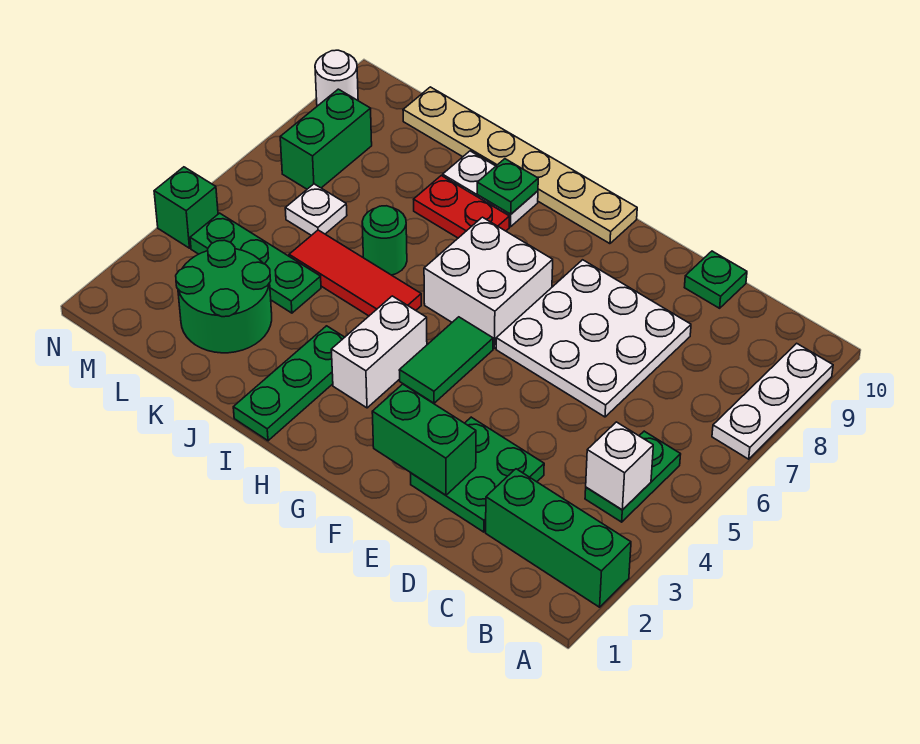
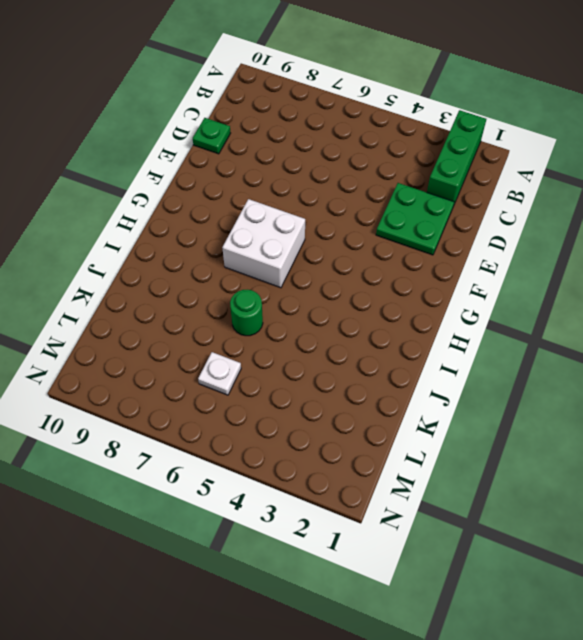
none -> white plate A7:A9 level 1
none -> green plate B4:B5 level 1
none -> white plate D6:F8 level 1

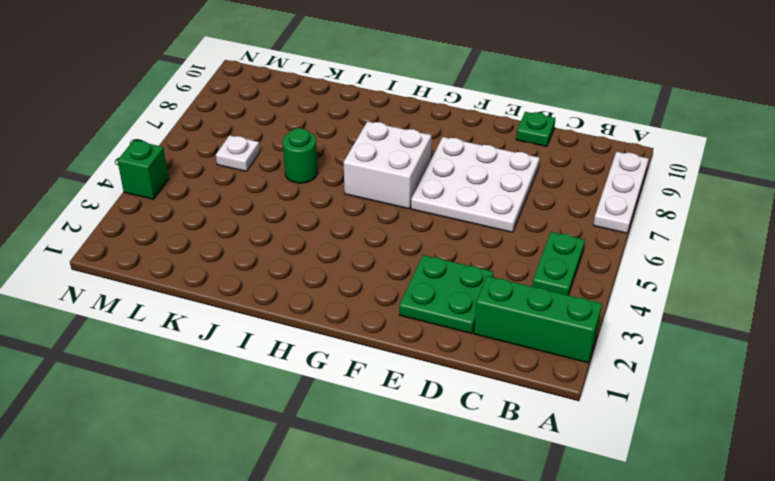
none -> green tile G4:G5 level 1
none -> tan plate G10:L10 level 1
none -> white brick H3:H4 level 1

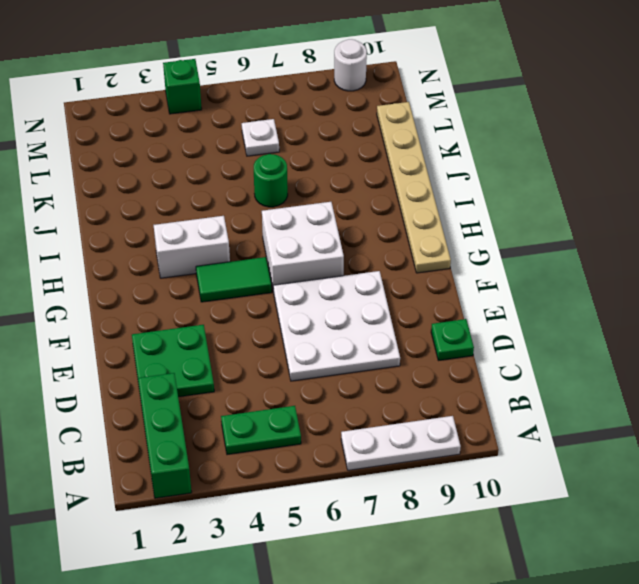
none -> green plate I1:I3 level 1
none -> red tile I5:K5 level 1
none -> red plate I8:J8 level 1

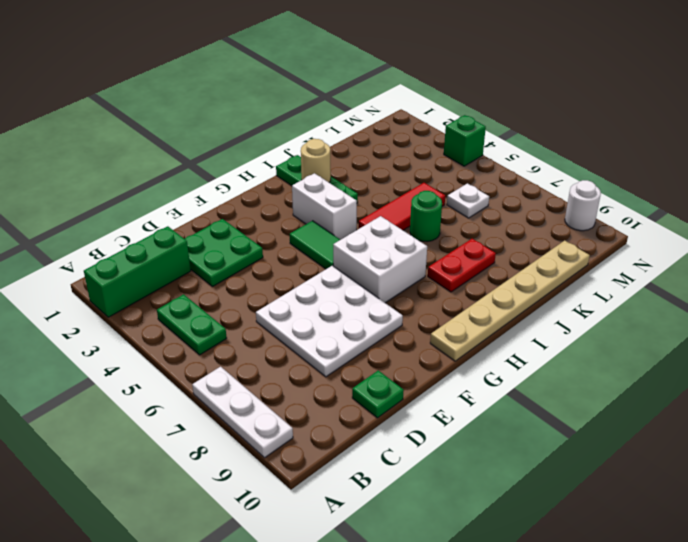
tan round brick I2 level 2 -> none
none -> white plate I9:J9 level 1
none -> green round brick K2:L3 level 1
none -> green plate K4:M4 level 1

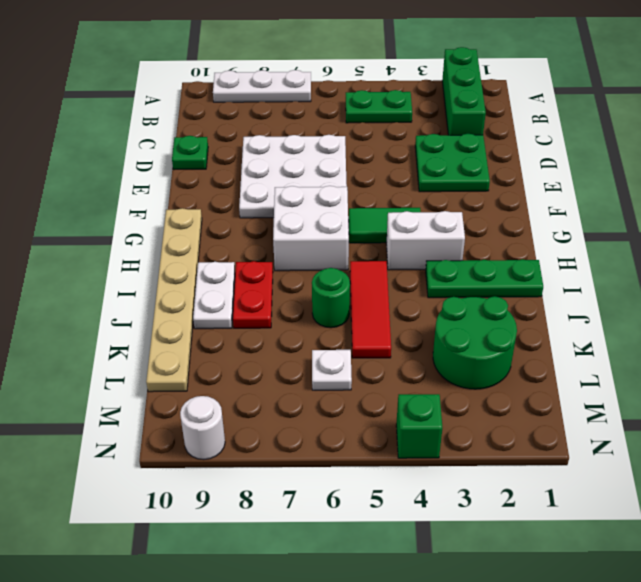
none -> green plate K4:M4 level 1
none -> green brick M7:M8 level 1
none -> white brick B4 level 2

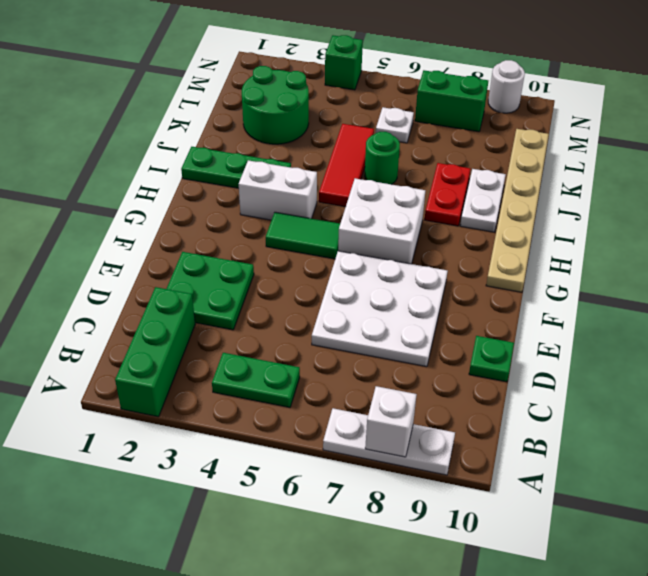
white brick A8 level 2 -> white brick B4 level 2
none -> green plate K4:M4 level 1
none -> green brick E2:F2 level 2
none -> green plate I9 level 2

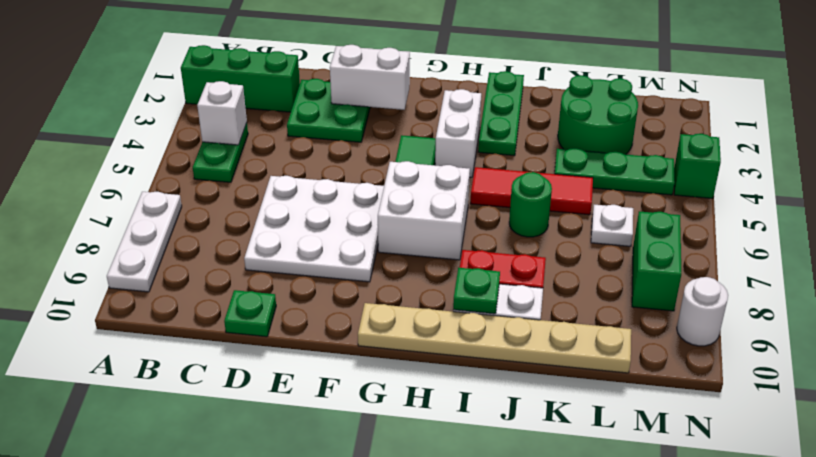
white brick E2:F2 level 2 -> green brick E2:F2 level 2

